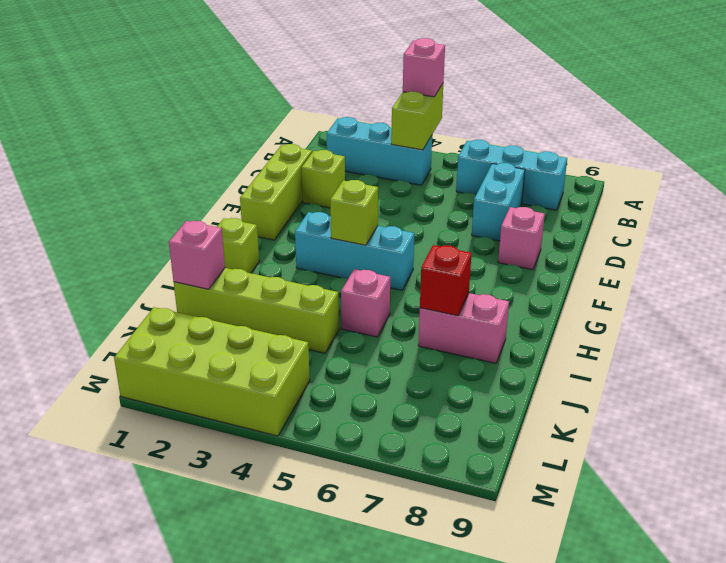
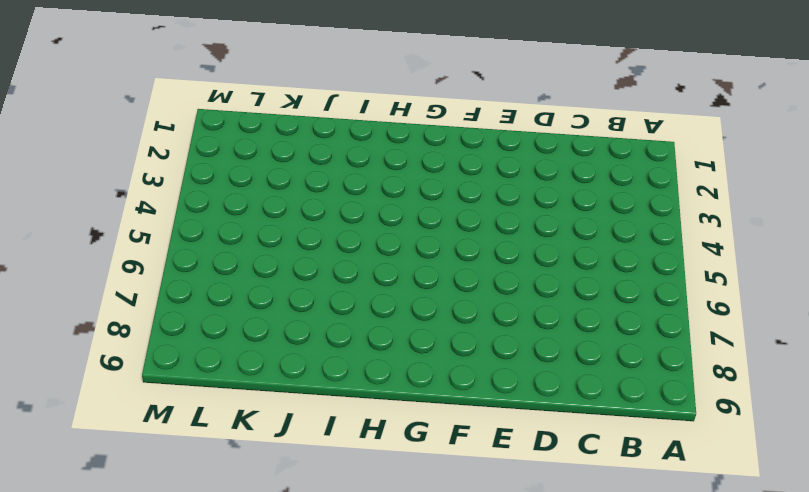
none -> cyan brick B2:B4 level 1
none -> cyan brick B6:B8 level 1
none -> cyan brick C7:D7 level 1

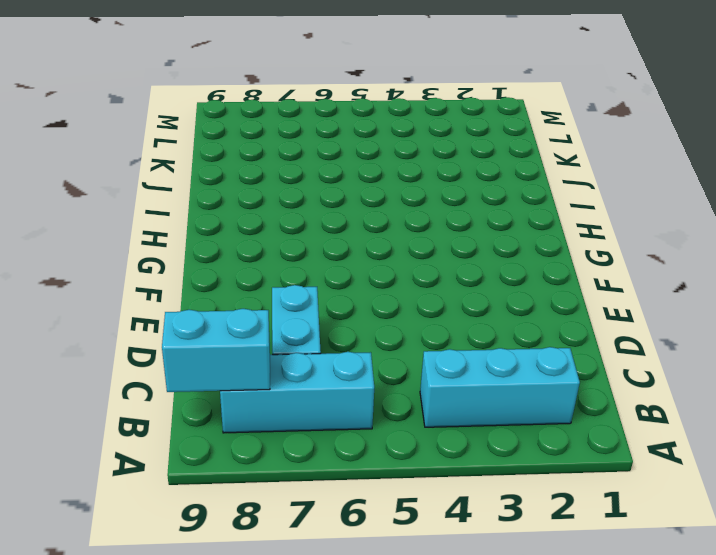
cyan brick B8:B9 level 2 -> none
none -> lime brick D1:F1 level 1
none -> lime brick D2 level 1
none -> pink brick E8 level 1

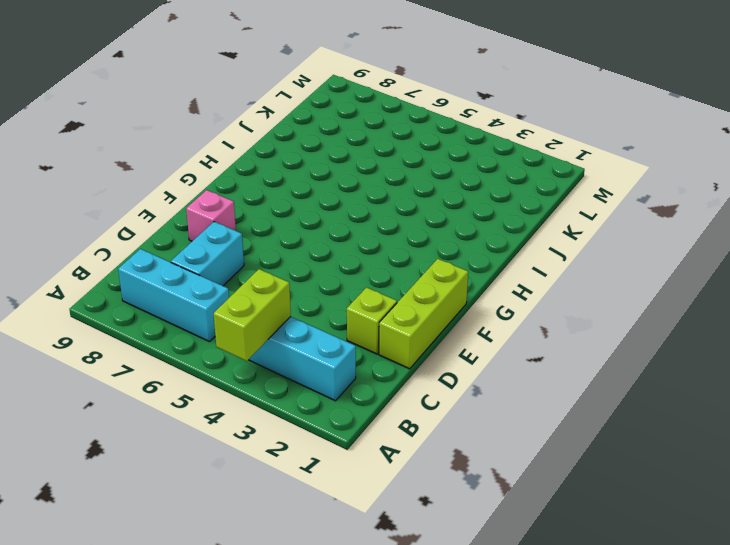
none -> cyan brick G3:G5 level 1
none -> lime brick H1 level 1
none -> pink brick I5 level 1

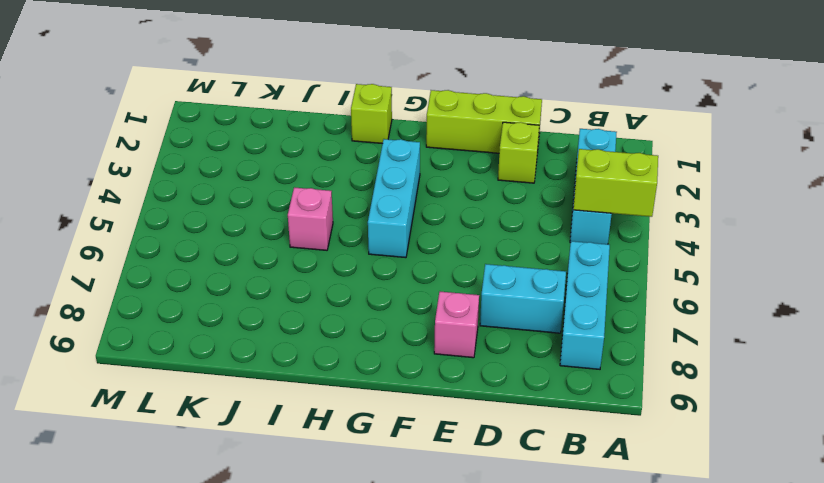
none -> pink brick I7:I8 level 1
none -> lime brick J1:J4 level 1
none -> lime brick L1:M4 level 1

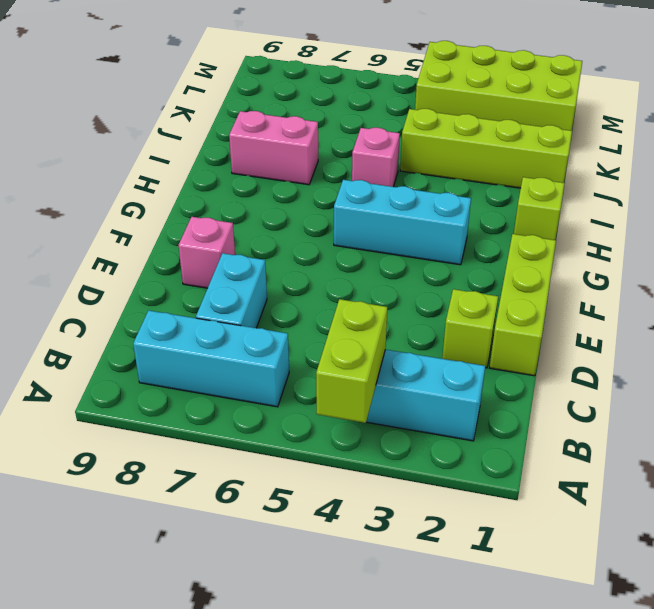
none -> lime brick G4 level 2
none -> red brick I7 level 2
none -> pink brick J1 level 2

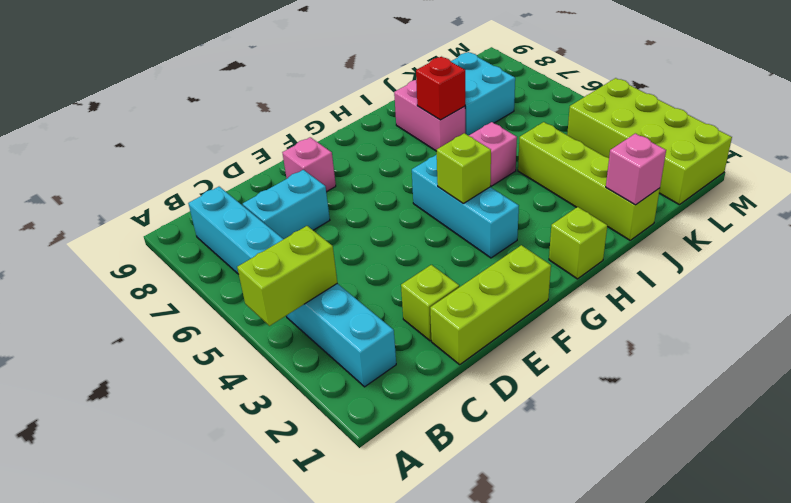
cyan brick J7:K8 level 1 -> none
none -> pink brick A4 level 3

